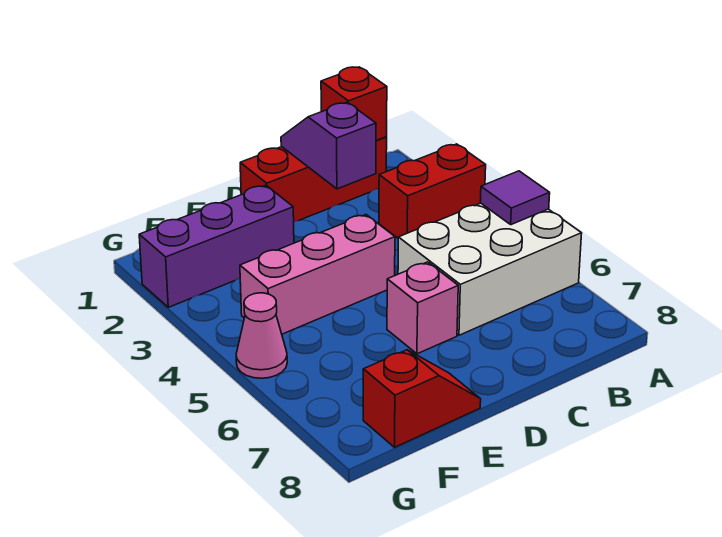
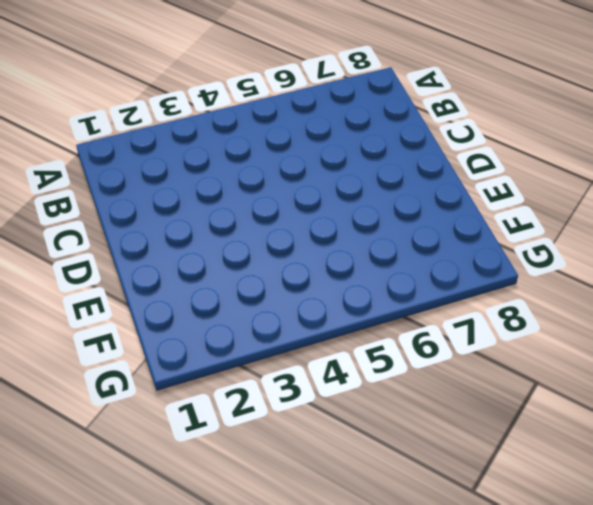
none -> red brick A3:B3 level 1
none -> white brick A5:C6 level 1

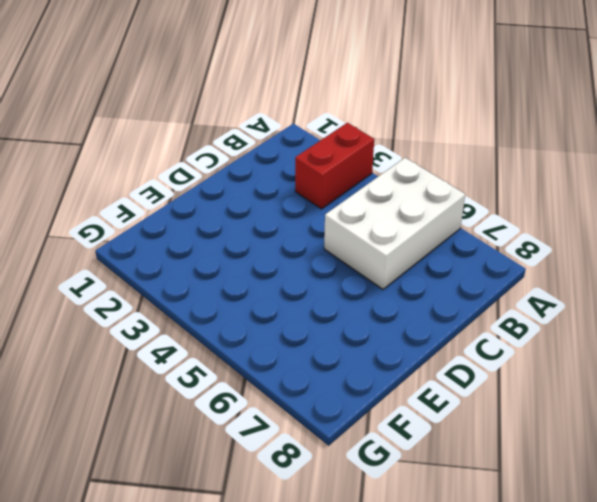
none -> red brick B1:D1 level 1
none -> pink brick D4:F4 level 1

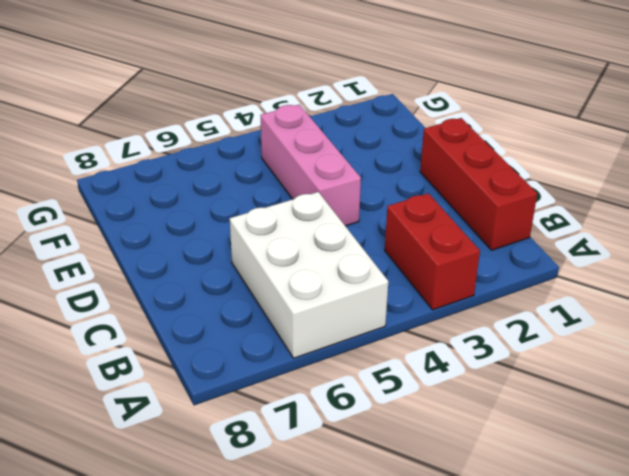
none -> pink brick D6 level 1
none -> purple brick E2:G2 level 1

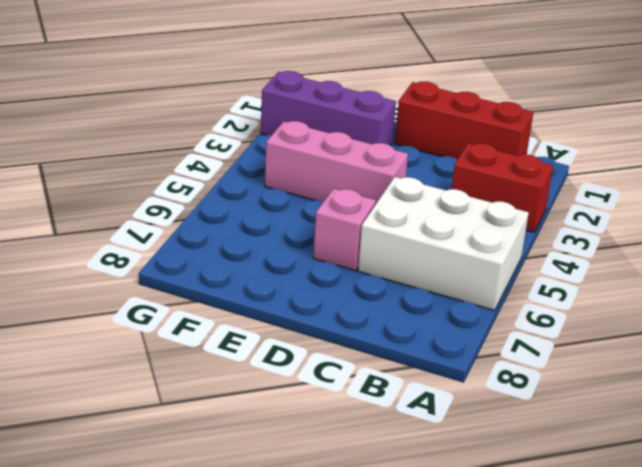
none -> red slope E8:F8 level 1 top F
none -> pink cone G5 level 1

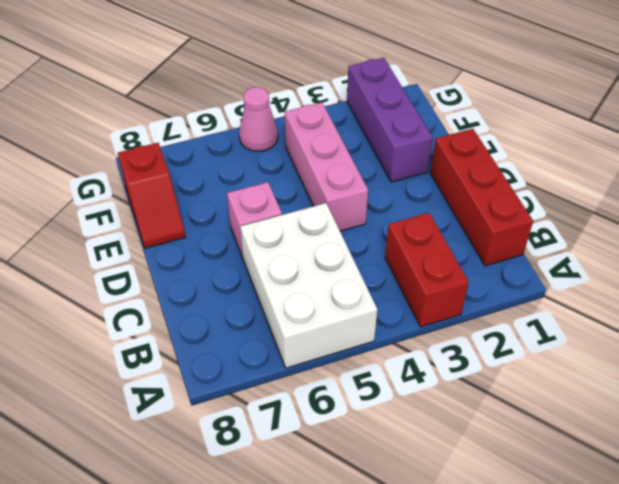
none -> purple tile A5 level 2
none -> red brick B1 level 2

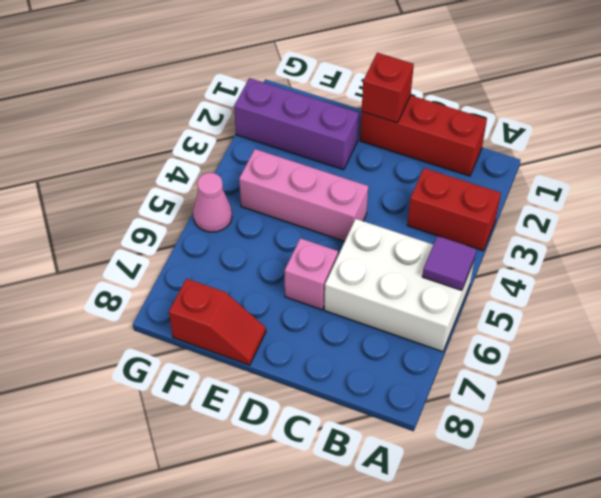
red brick D1 level 2 -> red brick B1 level 2
none -> purple slope C1:C2 level 2 top 2

